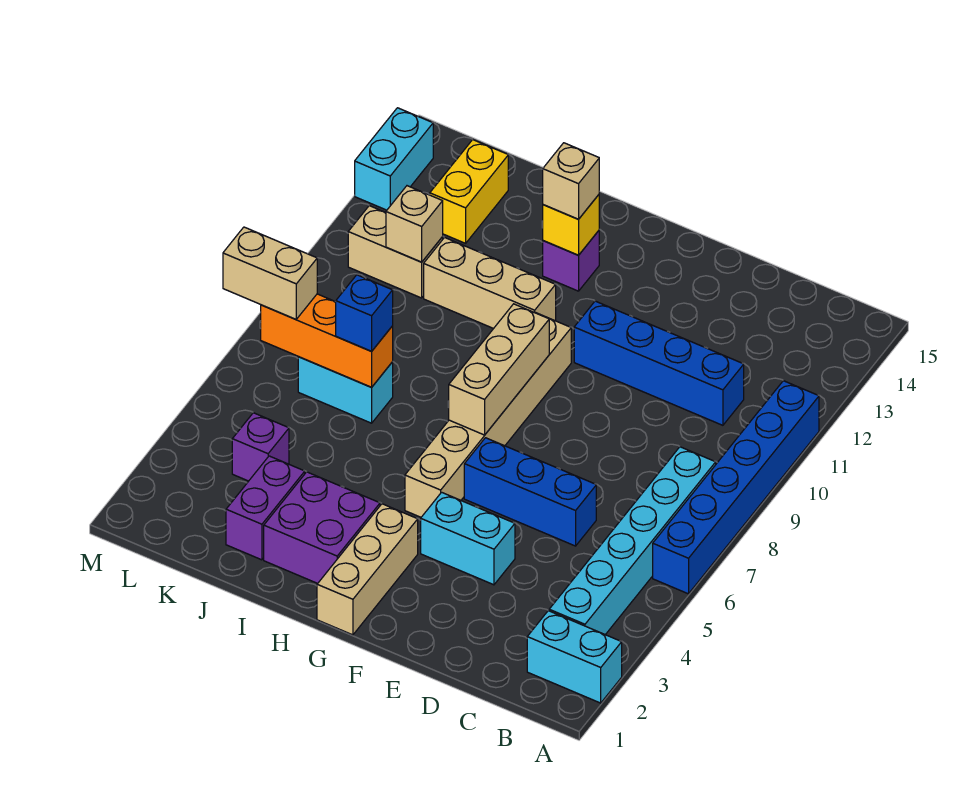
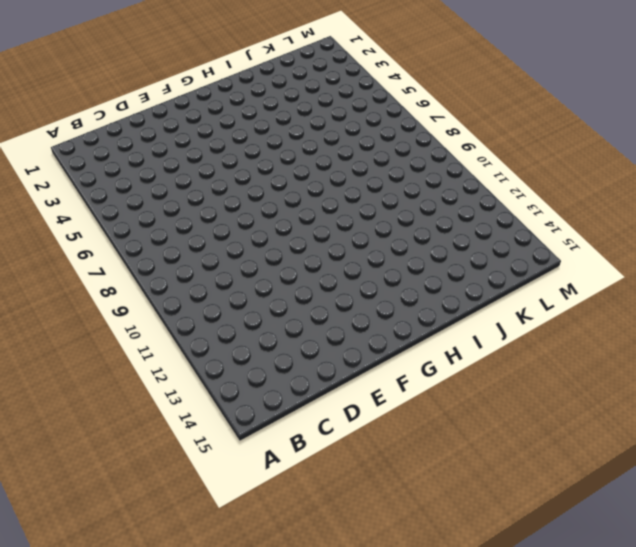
none -> cyan brick A2:B2 level 1
none -> blue brick A6:A11 level 1
none -> cyan brick B3:B8 level 1

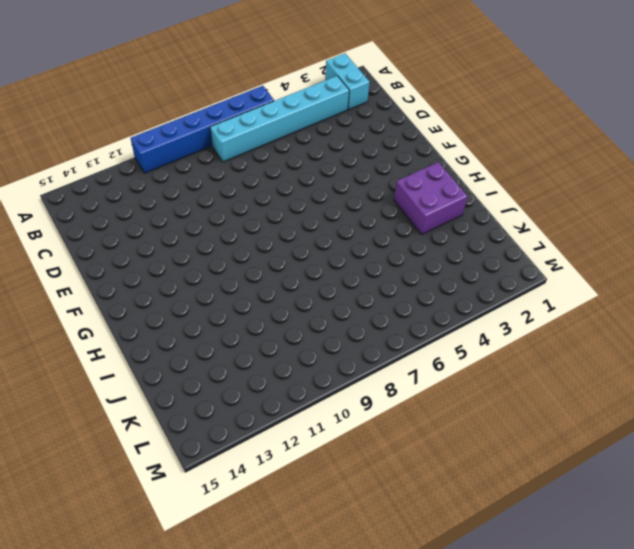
none -> blue brick C11:F11 level 1
none -> blue brick D6:F6 level 1
none -> cyan brick E4:F4 level 1

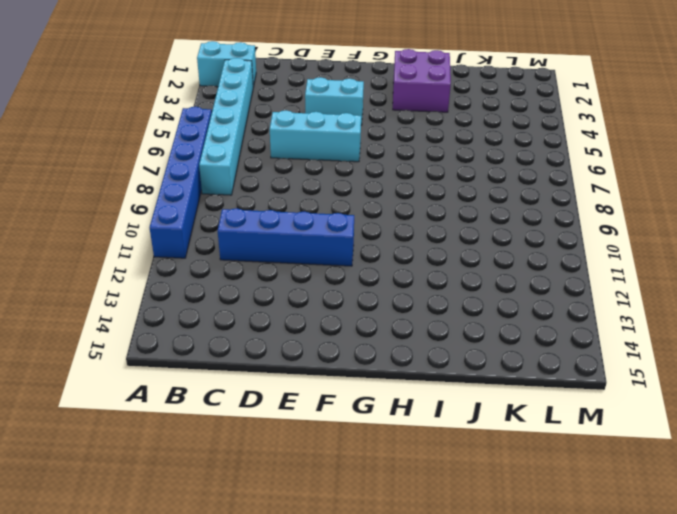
cyan brick D6:F6 level 1 -> blue brick D6:F6 level 1
none -> tan brick G1:G3 level 1
none -> tan brick G5:G10 level 1
none -> tan brick H11:J11 level 1

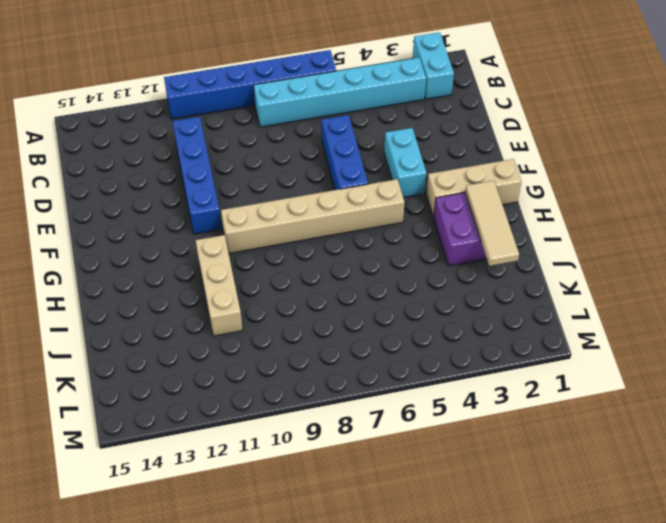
tan tile H2:J2 level 2 -> none
none -> purple brick H13 level 1
none -> purple brick J2:J3 level 1
none -> cyan brick J7:K7 level 1

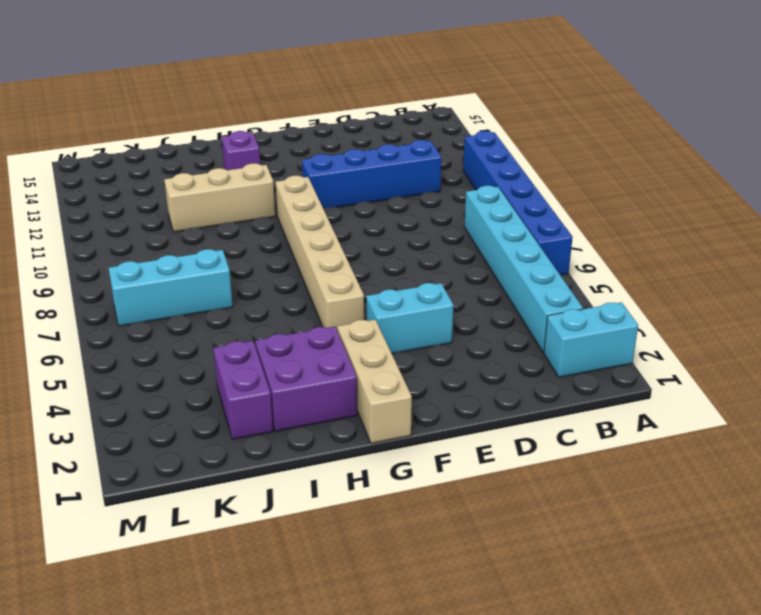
cyan brick J7:L7 level 1 -> cyan brick J7:K7 level 1
none -> blue brick D6:F6 level 1
none -> purple brick K4 level 1
none -> tan brick K11:L11 level 1

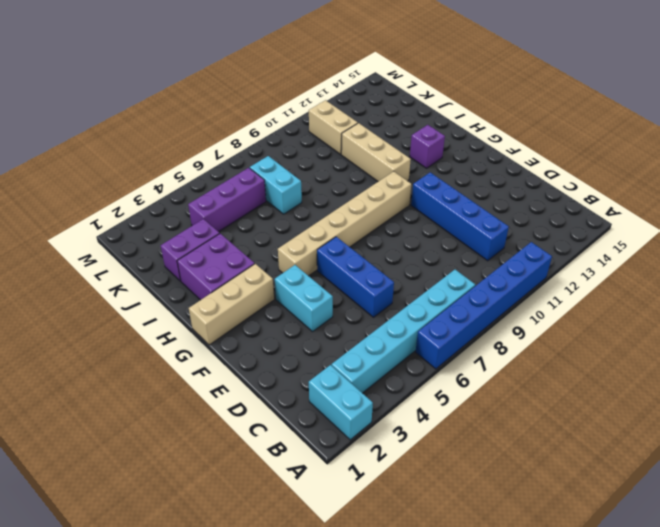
purple brick K4:K6 level 1 -> purple brick K4 level 1
none -> yellow brick K13:K14 level 1
none -> cyan brick M13:M14 level 1
none -> tan brick G7:G9 level 2

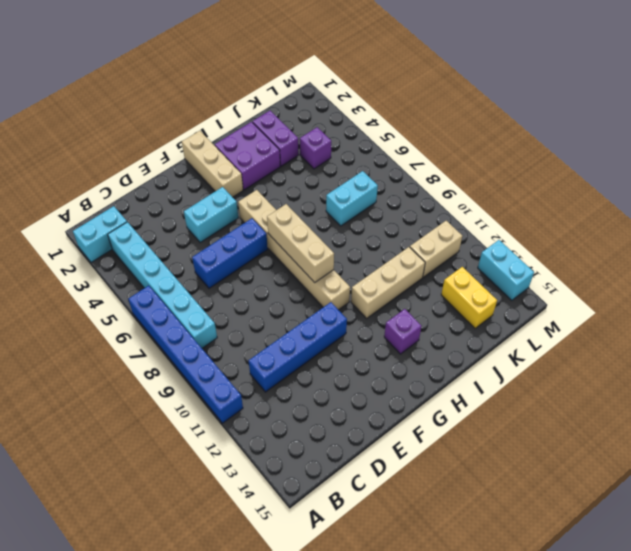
none -> yellow brick H13 level 2
none -> orange brick J7:L7 level 2
none -> tan brick K11 level 2

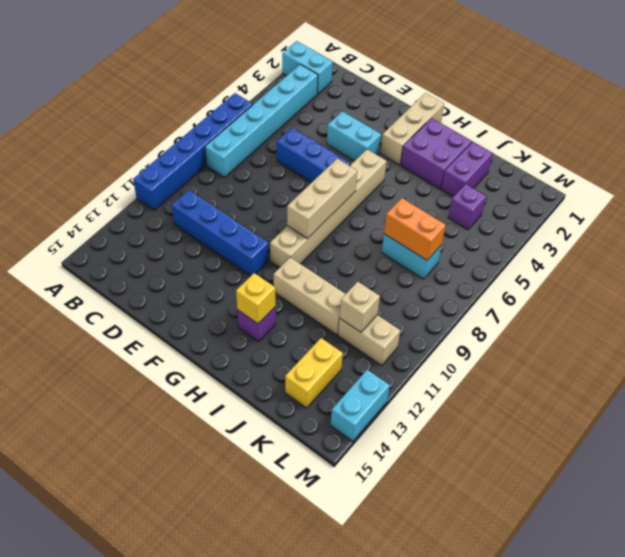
orange brick J7:K7 level 2 -> orange brick J7:L7 level 2
none -> tan brick H13 level 3
none -> blue brick J7 level 3
none -> tan brick L7:M7 level 3

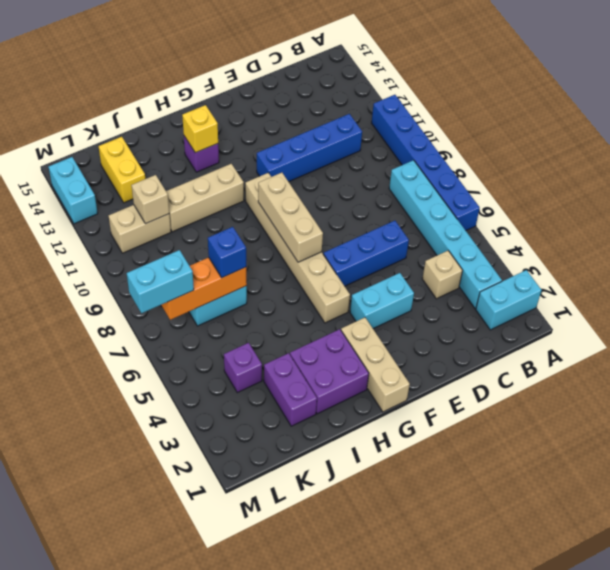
tan brick C4 level 1 -> tan brick H13 level 3
cyan brick L7:M7 level 3 -> tan brick L7:M7 level 3

